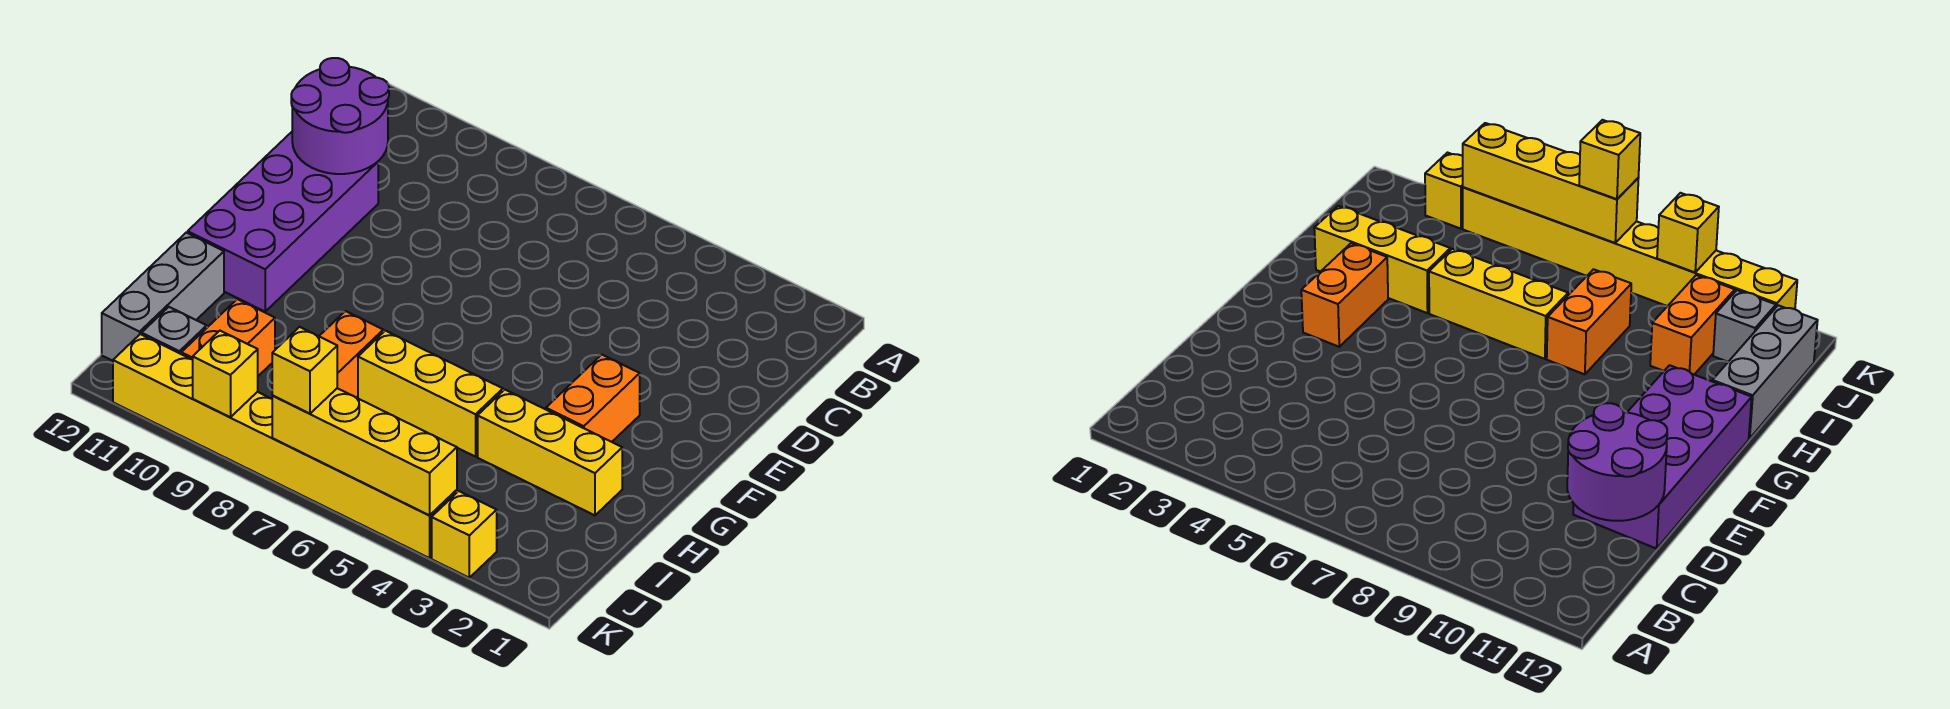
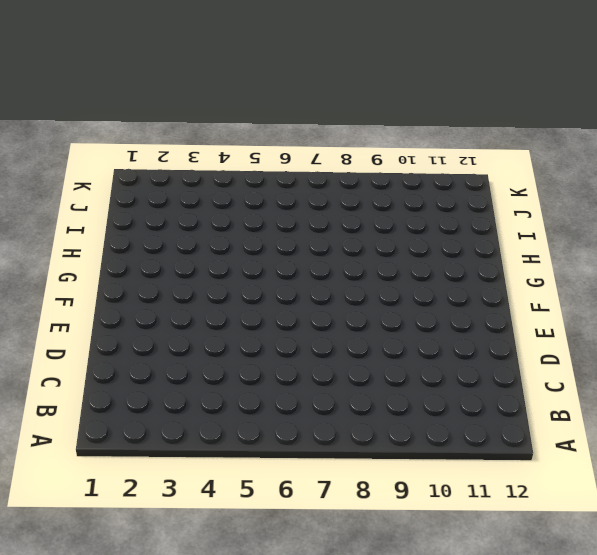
none -> purple brick D11:G12 level 1
none -> orange brick F3:G3 level 1
none -> yellow brick H2:H4 level 1

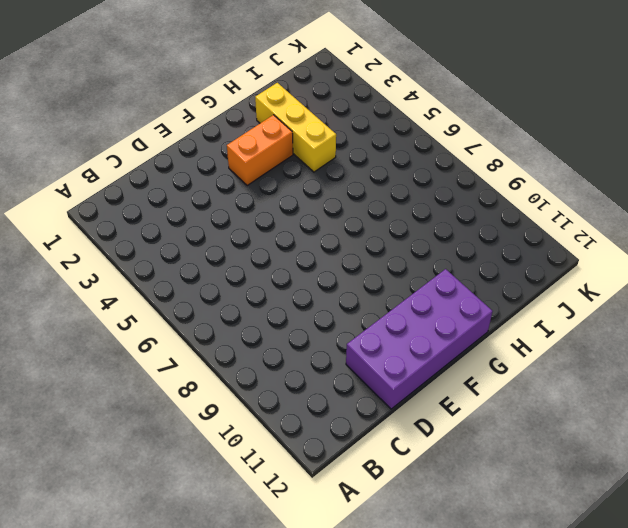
none -> yellow brick H5:H7 level 1
none -> orange brick H8:I8 level 1
none -> grey brick H12:J12 level 1

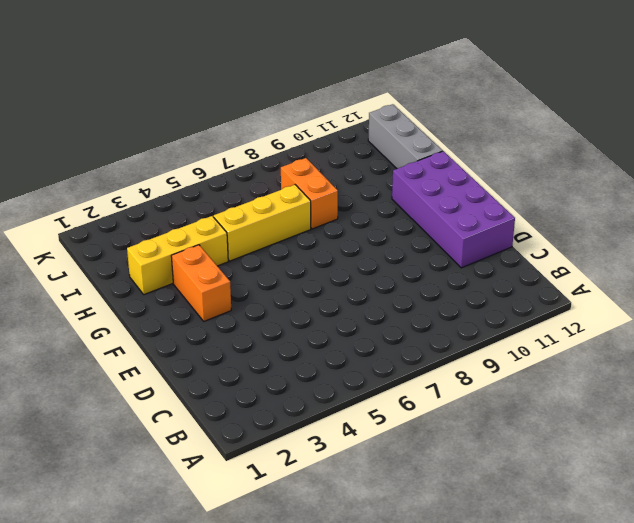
none -> orange brick I10:J10 level 1
none -> grey brick J11 level 1
none -> yellow brick K3 level 1

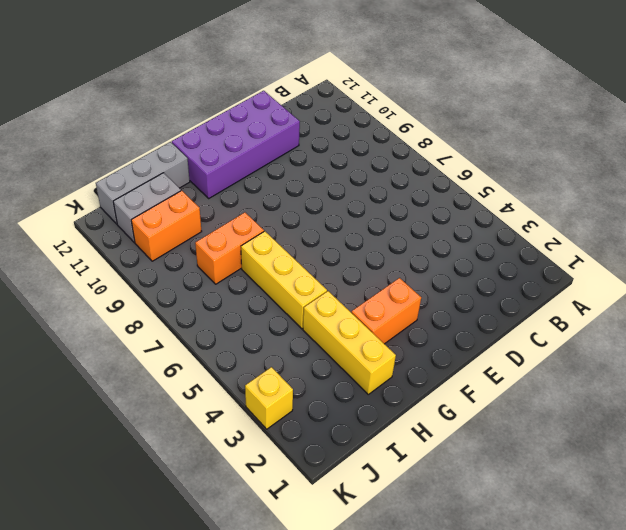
grey brick I11:J11 level 1 -> grey brick J11 level 1
none -> yellow brick K4:K11 level 1
none -> purple round brick C11:D12 level 2
none -> yellow brick K4:K7 level 2

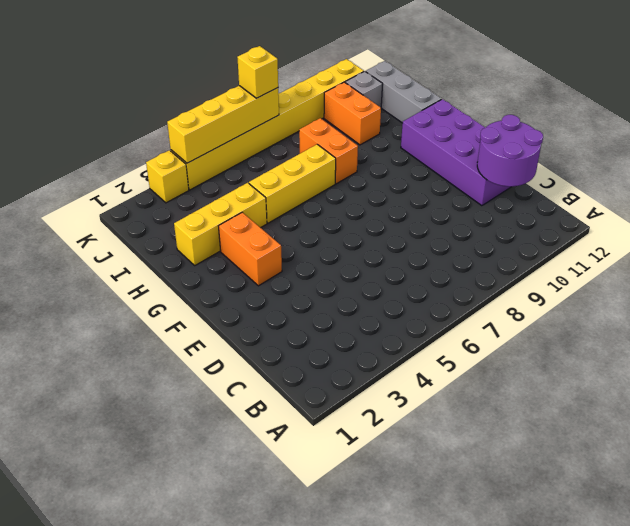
none -> yellow brick K9 level 2

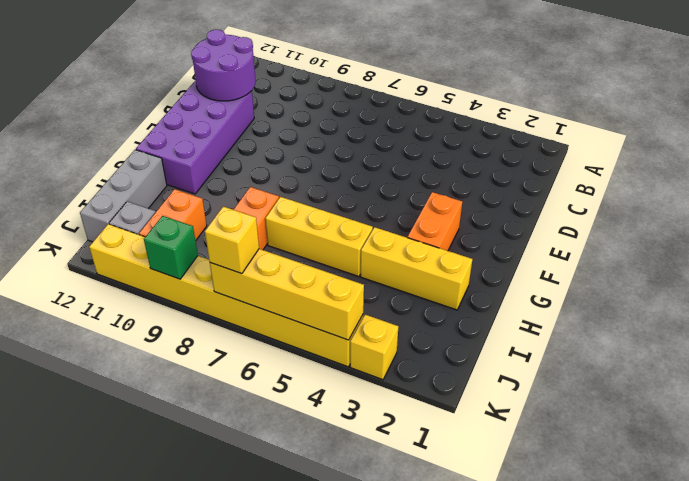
green brick K9 level 2 -> yellow brick K9 level 2

